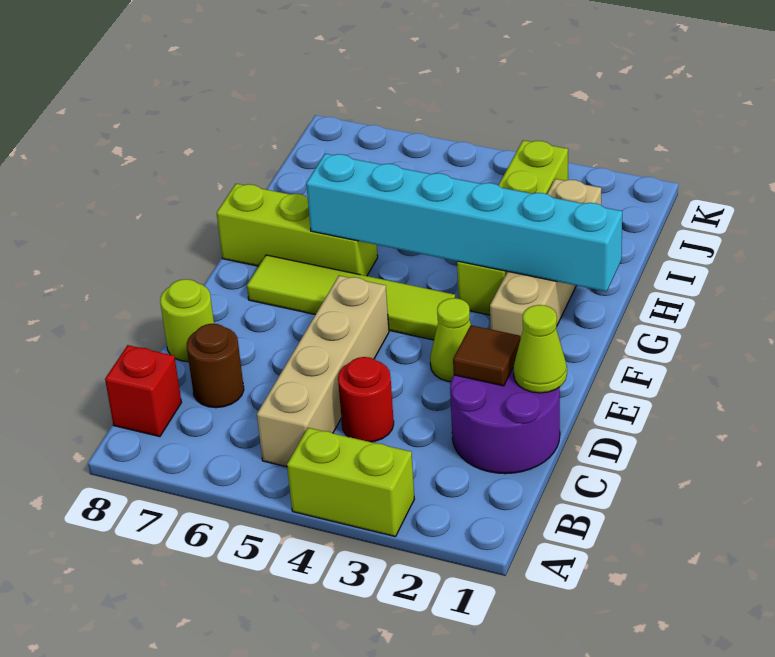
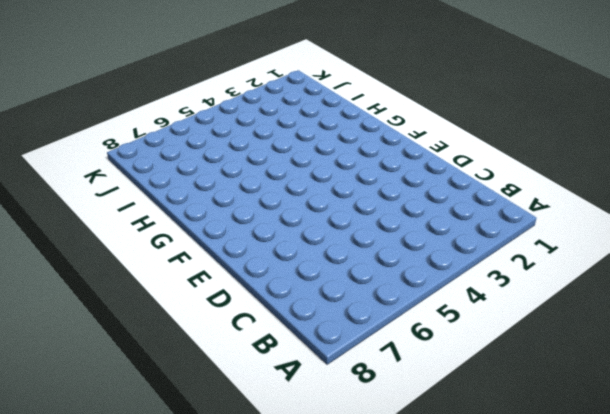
none -> lime brick A3:A4 level 1
none -> tan brick B5:E5 level 1
none -> red brick B8 level 1

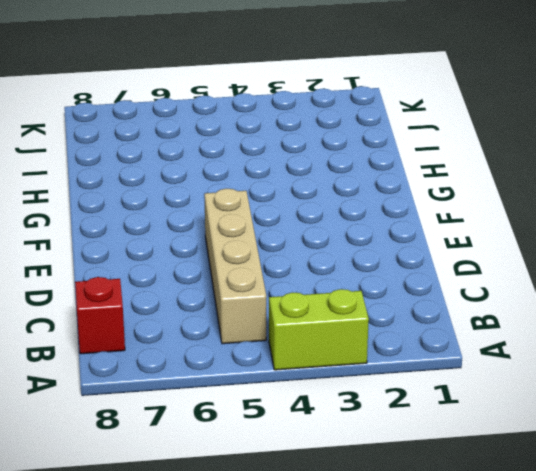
none -> purple round brick C1:D2 level 1
none -> red round brick C4 level 1
none -> brown round brick C7 level 1

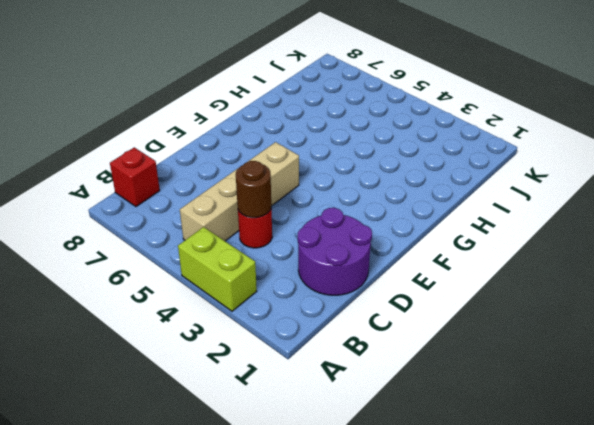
brown round brick C4 level 2 -> brown round brick C7 level 1
none -> lime round brick D8 level 1
none -> lime cone E3 level 1
none -> tan brick F2:I2 level 1

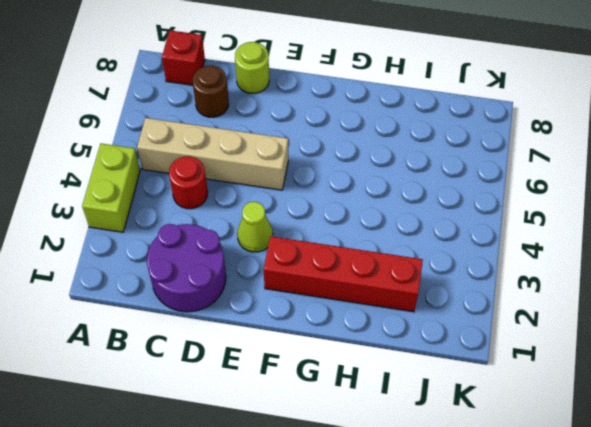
red brick F2:I2 level 1 -> tan brick F2:I2 level 1
none -> lime tile F4:F7 level 1
none -> lime brick G3:J3 level 1
none -> lime brick G6:G8 level 1

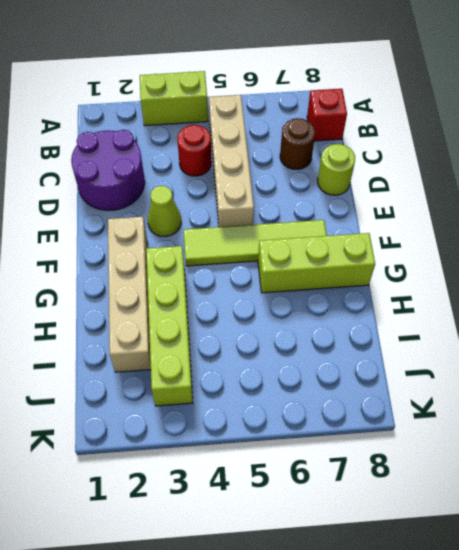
none -> lime cone D1 level 2
none -> brown tile D2 level 2
none -> cyan brick G1:G6 level 2

